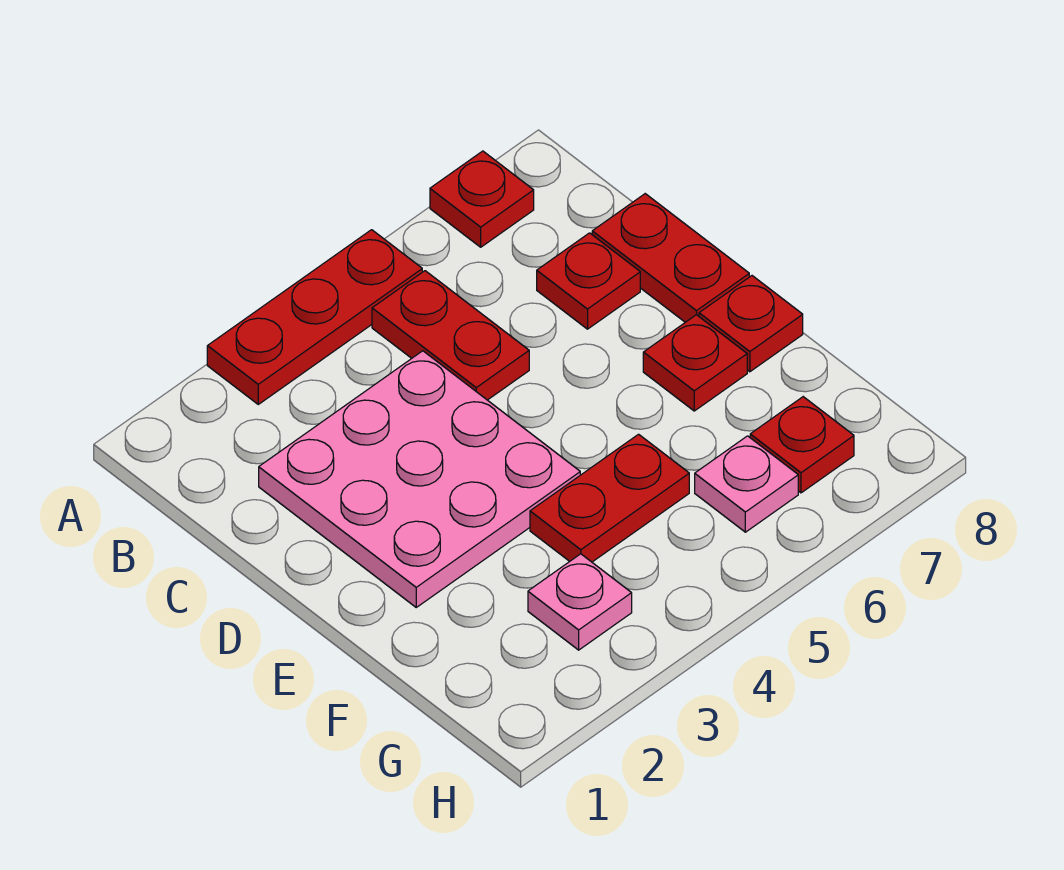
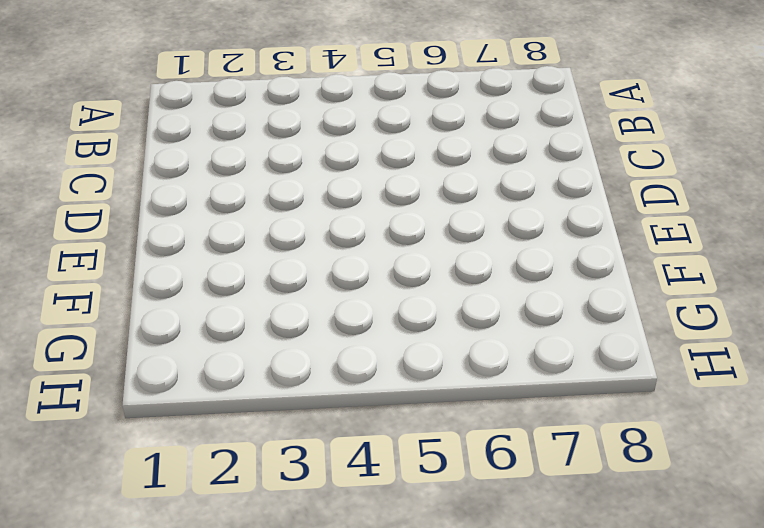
none -> red plate A3:A5 level 1
none -> red plate A7 level 1
none -> red plate B5:C5 level 1

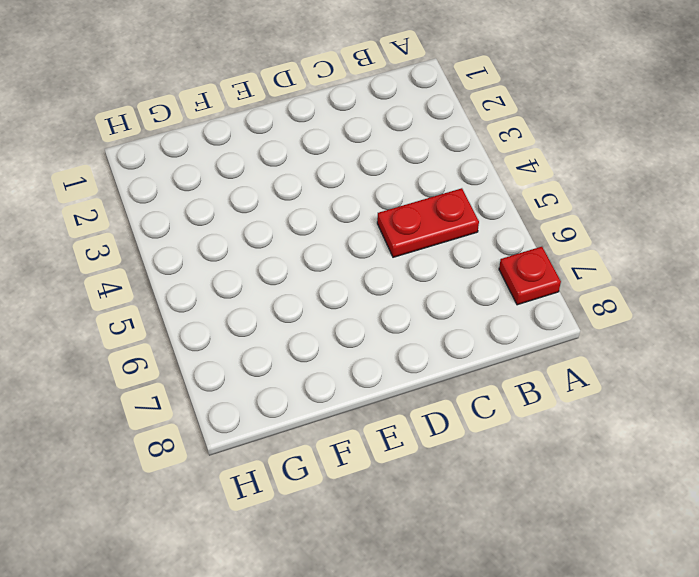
none -> red plate A3:A5 level 1
none -> pink plate C2:E4 level 1
none -> red plate C7 level 1

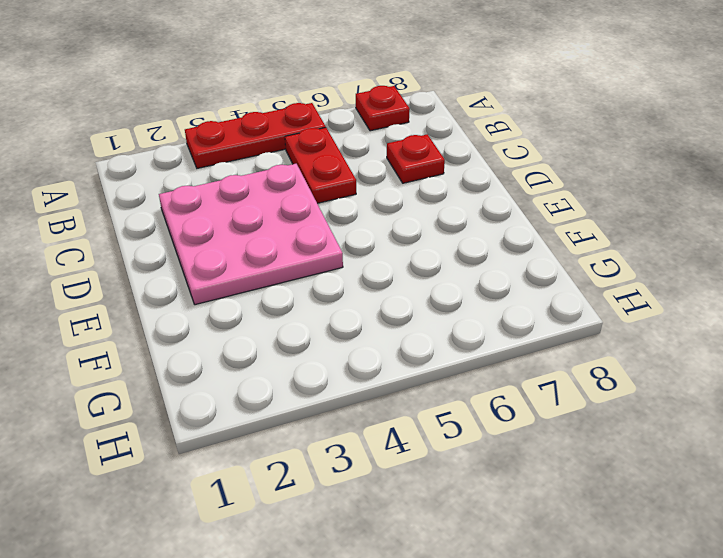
none -> red plate C8:D8 level 1
none -> red plate E7 level 1
none -> red plate E8 level 1

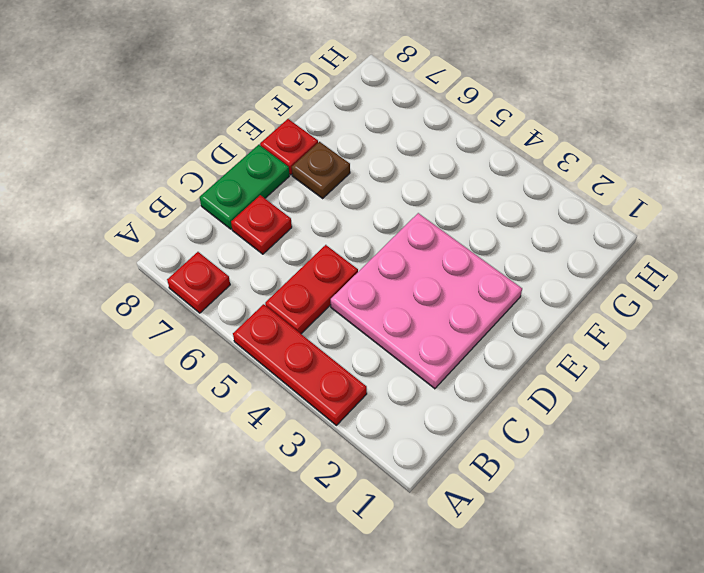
green plate C8:D8 level 1 -> red plate C8:D8 level 1
brown plate E7 level 1 -> red plate E7 level 1
none -> red plate F4:F5 level 1
none -> pink plate G3 level 1
none -> pink plate G6 level 1

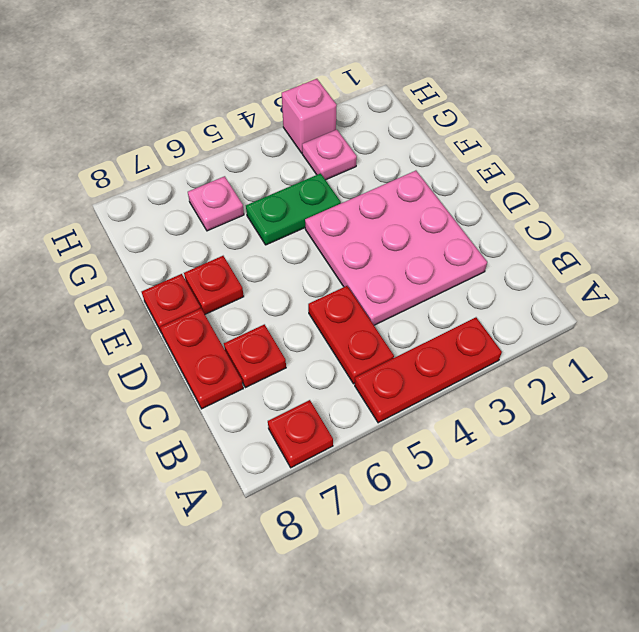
green plate F4:F5 level 1 -> red plate F4:F5 level 1
pink brick H3 level 1 -> none
none -> red plate G7 level 1

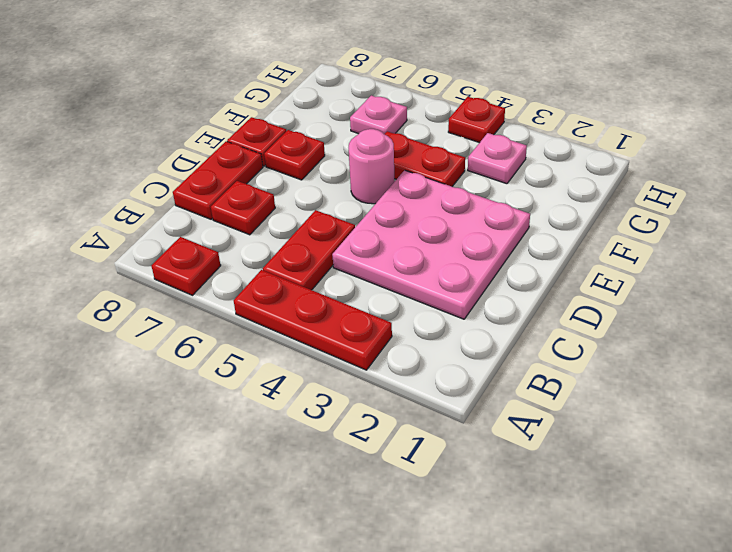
pink round brick E5 level 1 -> none
red plate H4 level 1 -> red plate G7 level 1

